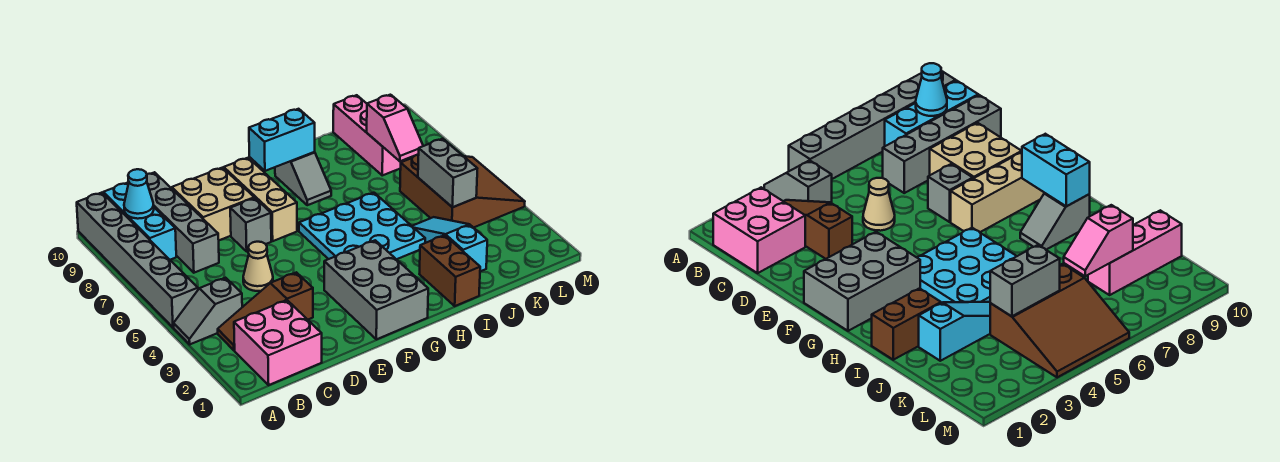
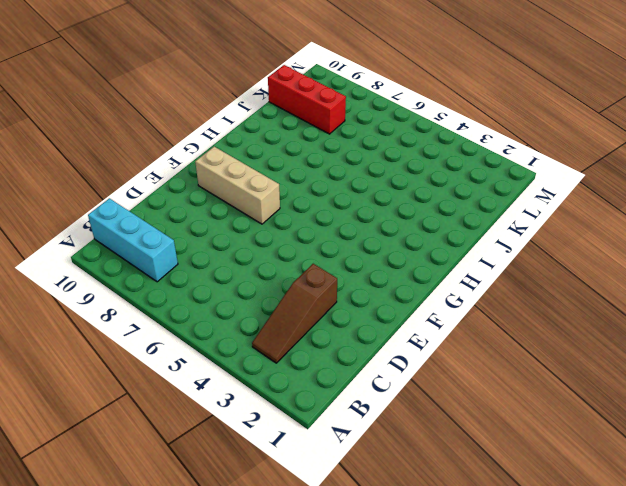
red brick K8:K10 level 1 -> pink brick K8:K10 level 1
none -> grey slope A4:B4 level 1 top B
none -> grey brick A5:A10 level 1
none -> pink brick B1:C2 level 1

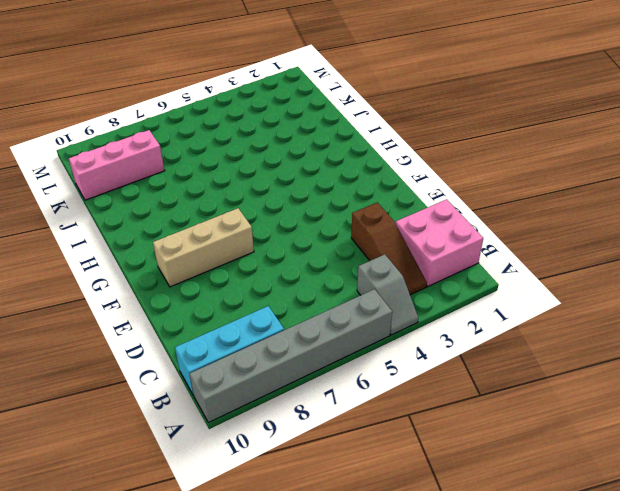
none -> grey brick C7:C10 level 1
none -> tan cone D5 level 1
none -> tan brick D8:E9 level 1

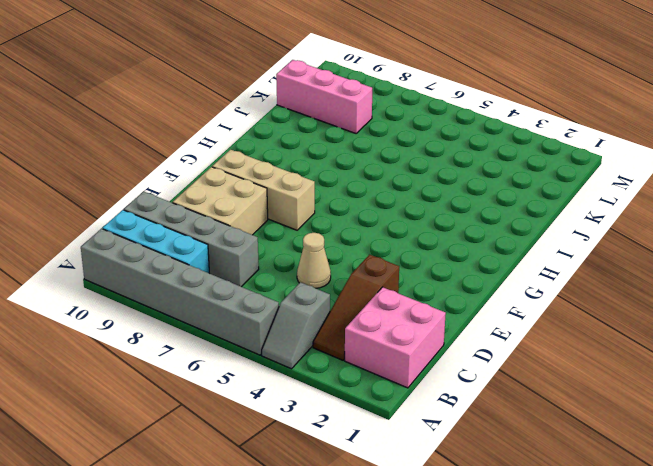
none -> grey brick E7 level 1
none -> grey brick F1:G3 level 1
none -> cyan plate G4:I6 level 1

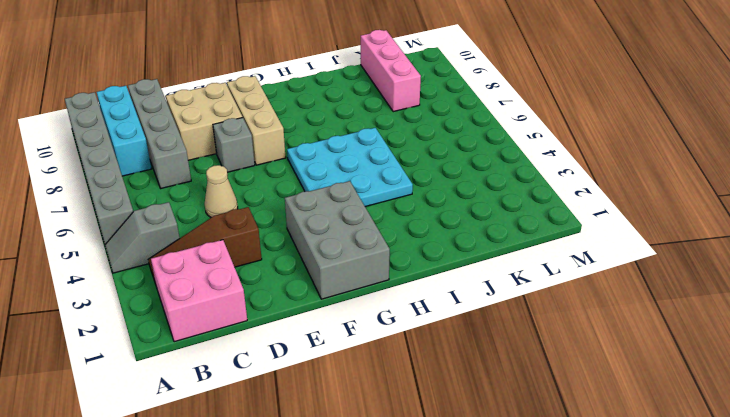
none -> grey slope H8:H9 level 1 top 9
none -> brown brick I1:I2 level 1
none -> cyan slope J2:J4 level 1 top 2

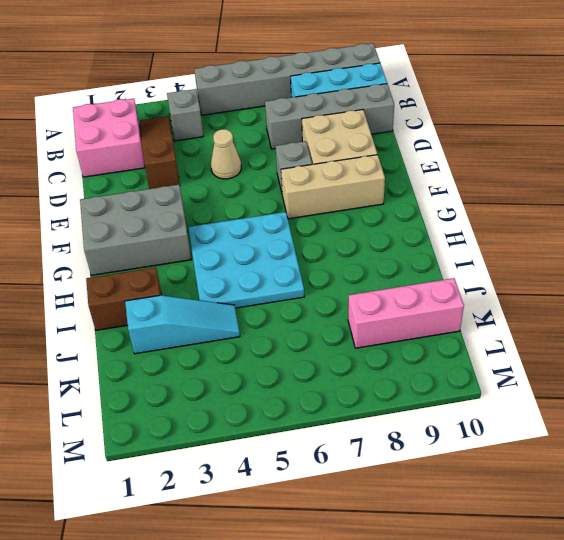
none -> grey slope H8:H9 level 1 top 9
none -> brown slope K4:M6 level 1 top K
none -> cyan cone B9 level 2

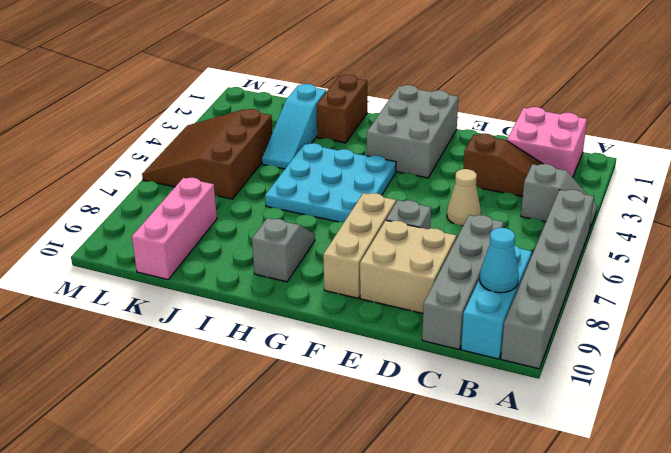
none -> cyan brick G9:H9 level 2
none -> grey brick K4:K5 level 2
none -> pink slope K7:K8 level 2 top 8

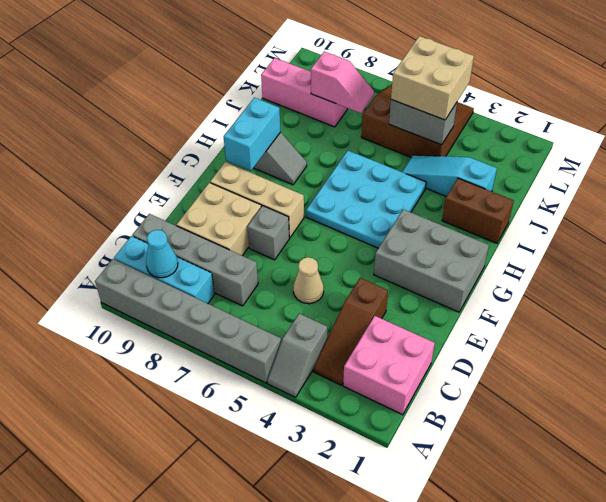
tan brick K4:L5 level 3 -> none

